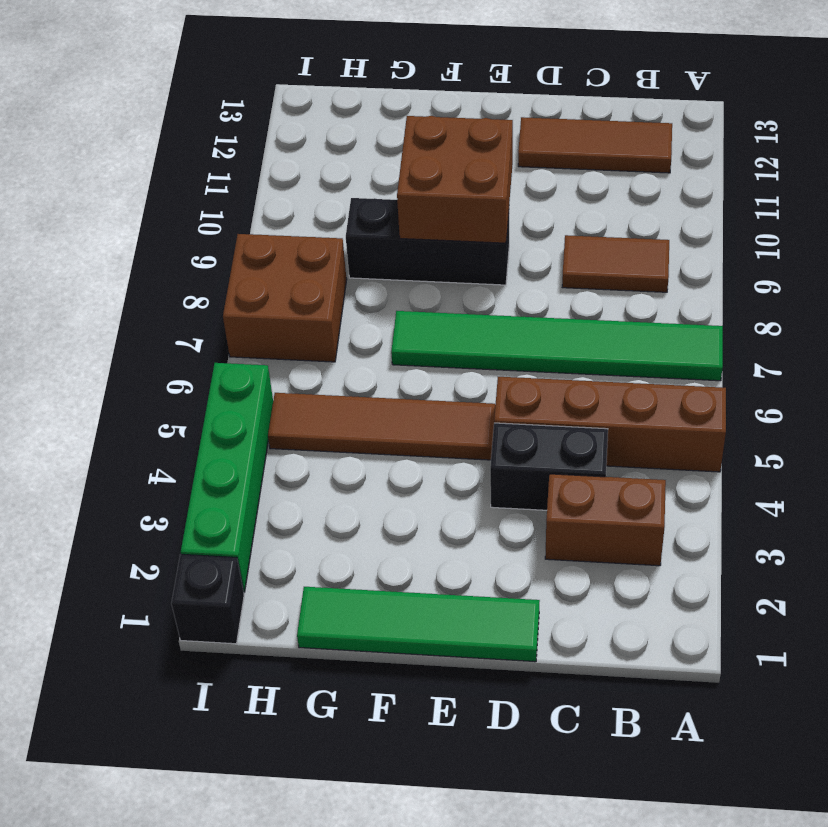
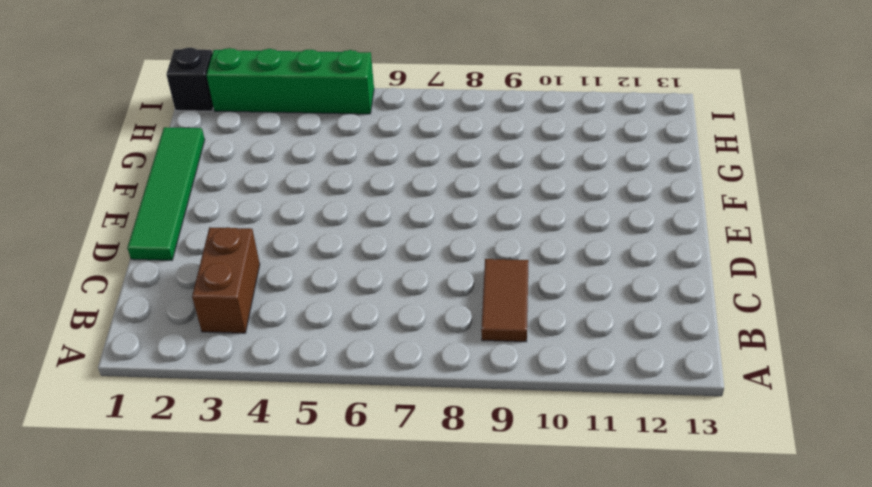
none -> brown brick A5:D5 level 1
none -> green tile A7:F7 level 1
none -> brown tile B12:D12 level 1

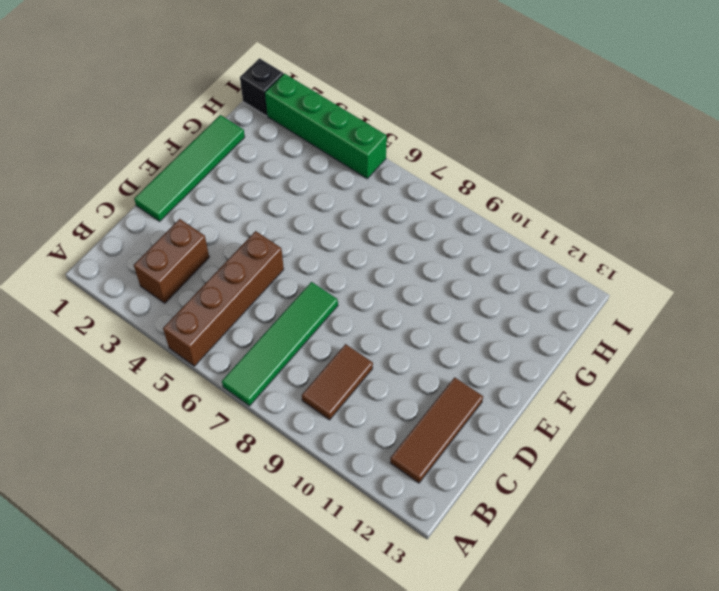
green tile A7:D7 level 1 -> green tile A7:F7 level 1
none -> black brick C4:D4 level 1
none -> brown tile E5:H5 level 1
none -> black brick E9:G9 level 1

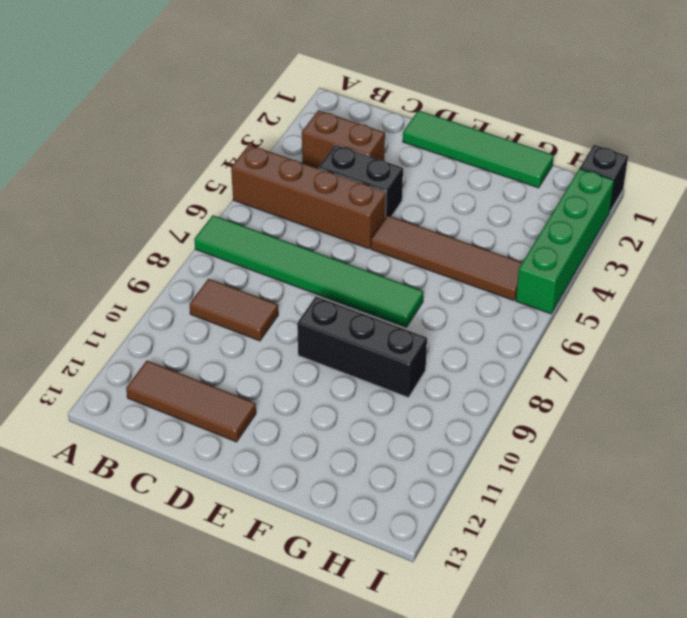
none -> brown brick H7:I8 level 1
none -> brown brick E9:F10 level 2

